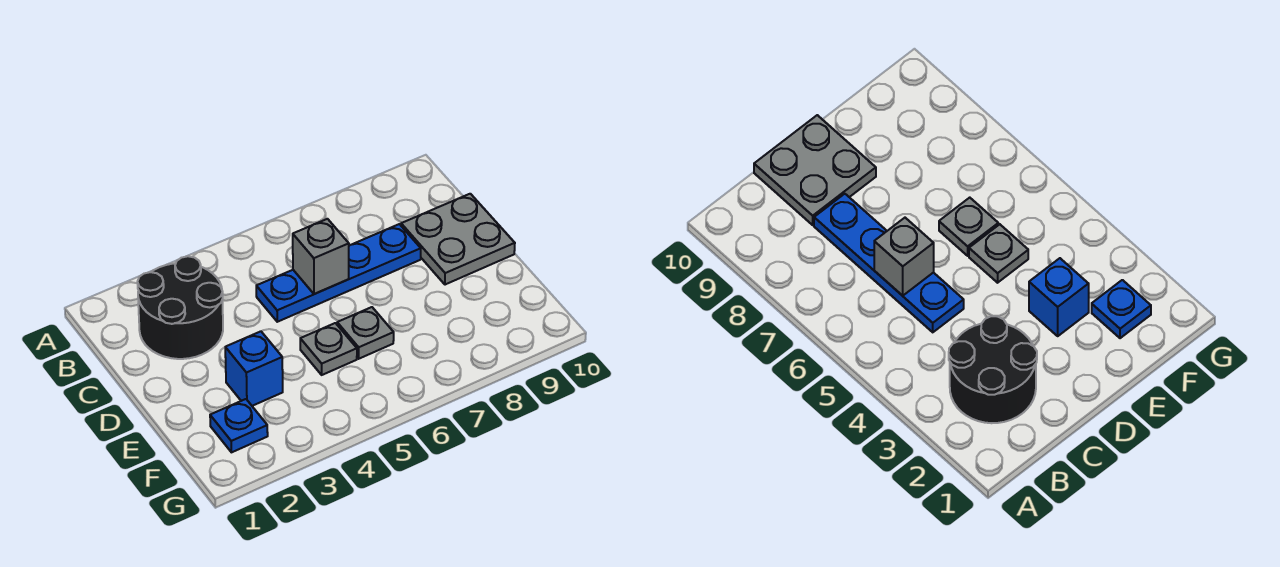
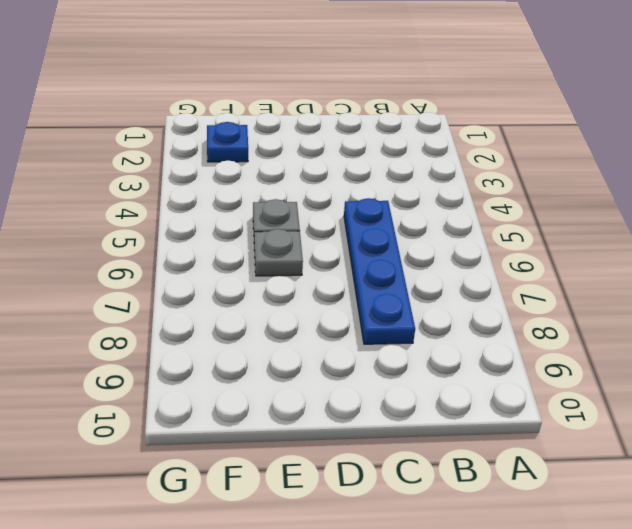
none -> black round brick B2:C3 level 1
none -> grey plate C9:D10 level 1

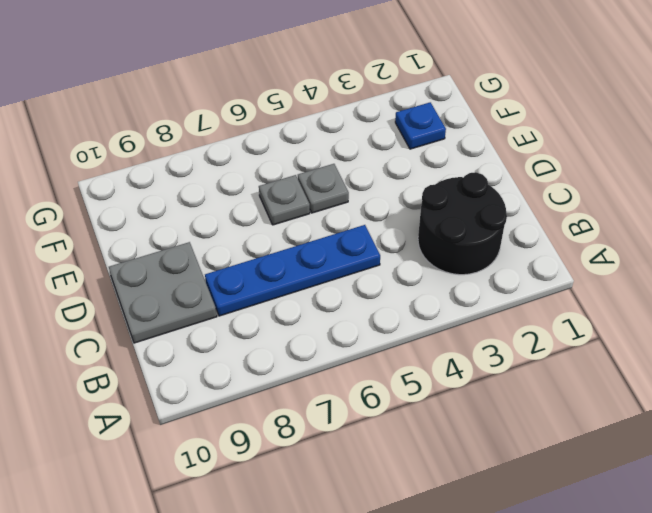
none -> blue brick E3 level 1
none -> grey brick C6 level 2

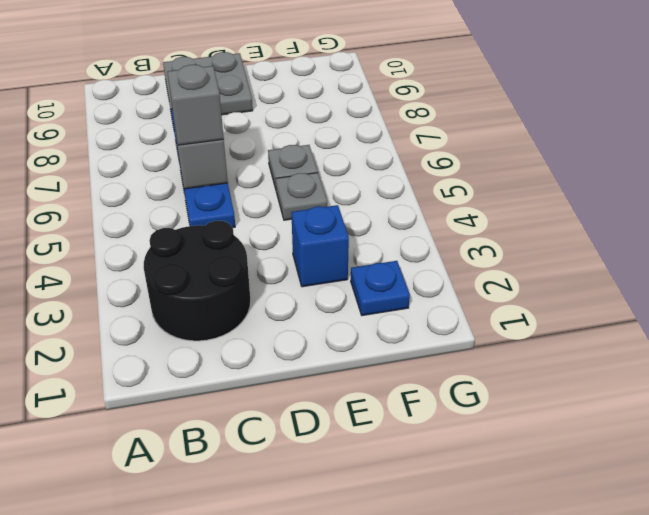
grey brick C6 level 3 -> none

